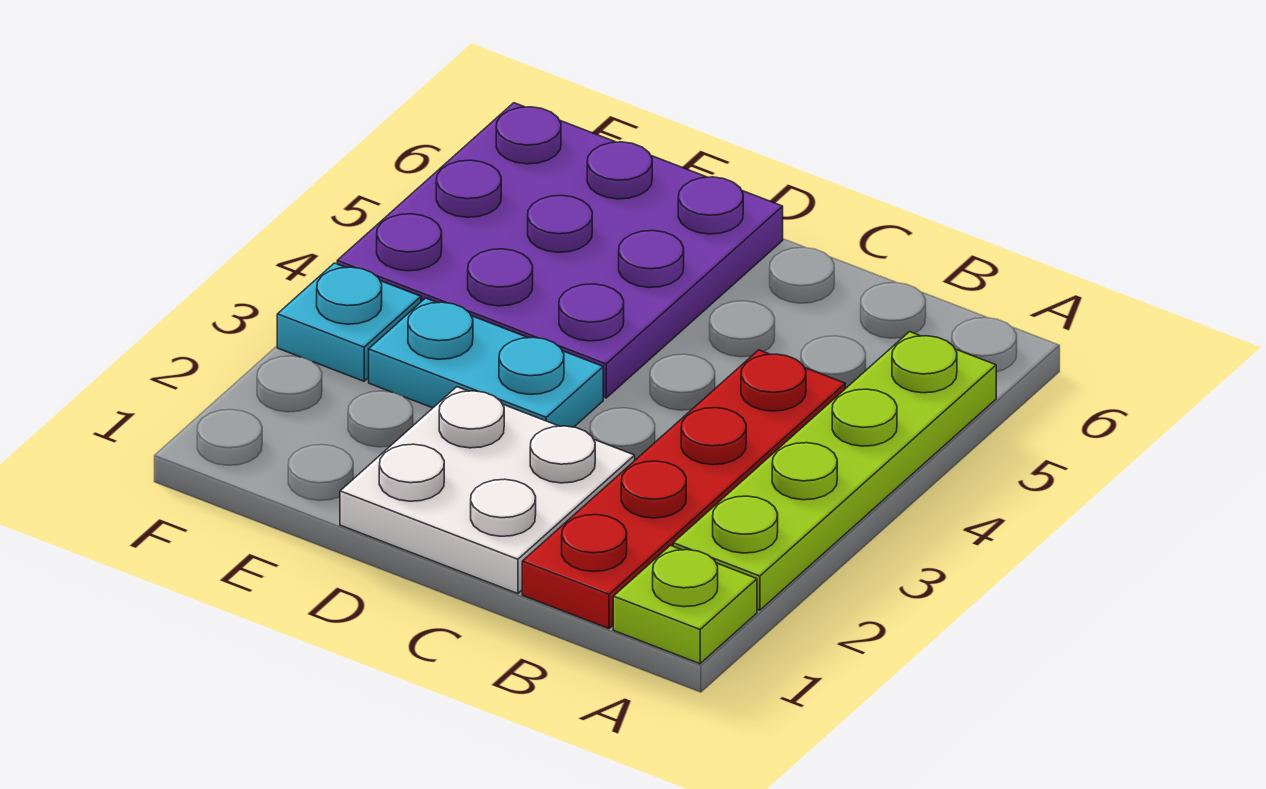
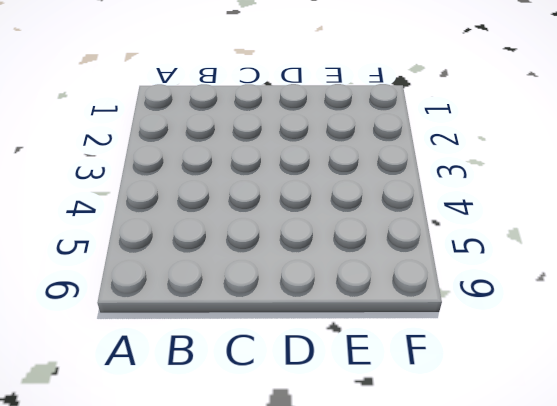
none -> lime plate A1 level 1
none -> lime plate A2:A5 level 1

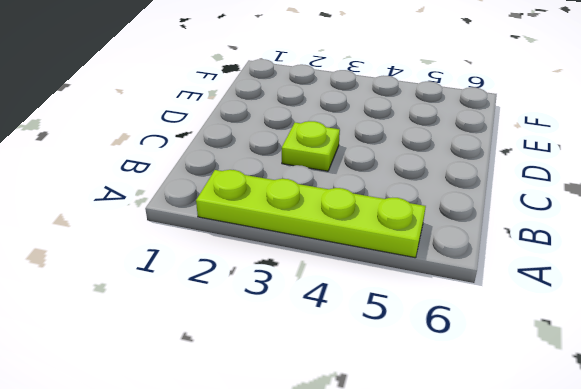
lime plate C3 level 1 -> lime plate A1 level 1
none -> red plate B1:B4 level 1
none -> white plate C1:D2 level 1

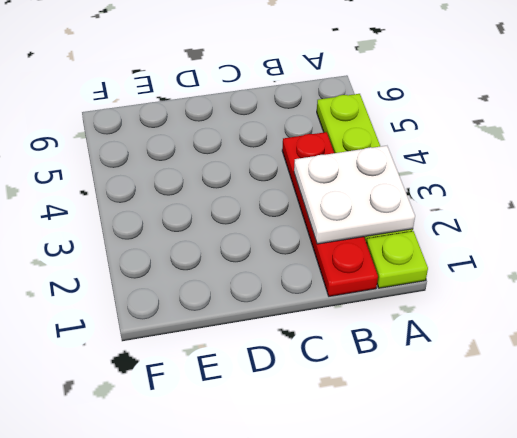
white plate A2:B3 level 2 -> white plate C1:D2 level 1
none -> cyan plate D3:E3 level 1
none -> purple plate D4:F6 level 1

